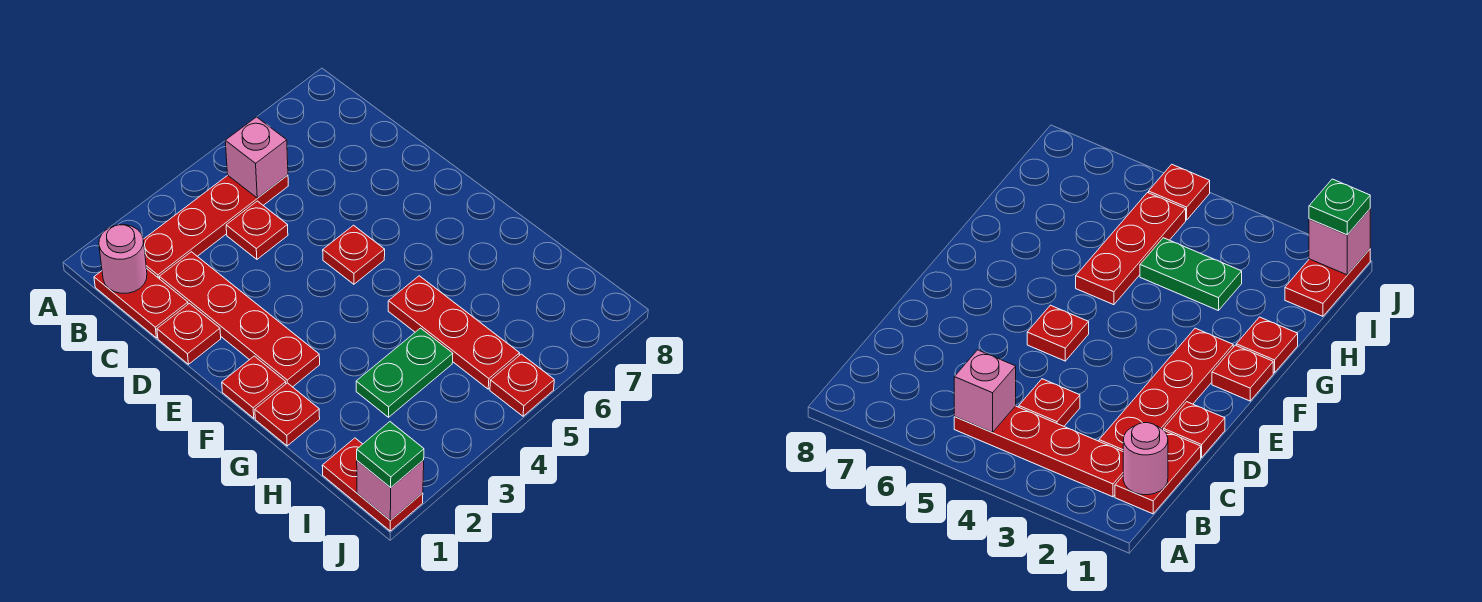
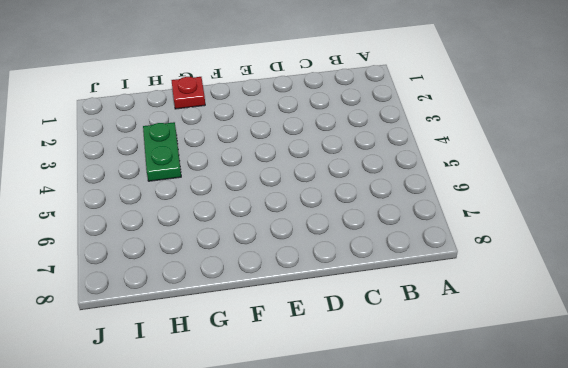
none -> red plate B1:C1 level 1
none -> red plate B2:B5 level 1
none -> red plate C2:F2 level 1

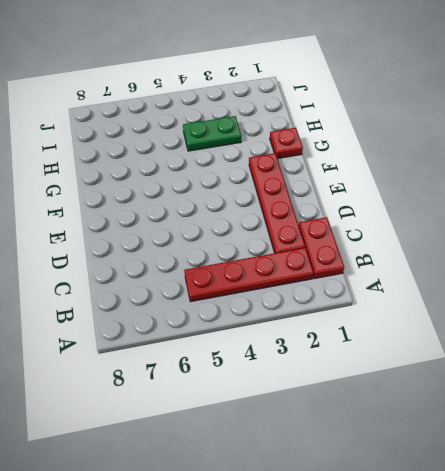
none -> red plate C4 level 1
none -> red plate D1 level 1
none -> red plate E5 level 1

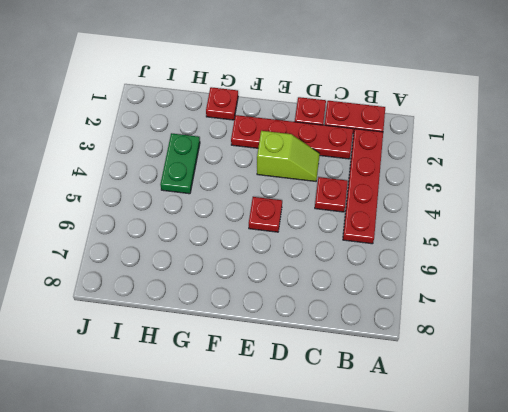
lime slope D3:E3 level 1 top E -> none
none -> red plate F1 level 1
none -> red plate G5:I5 level 1
none -> red plate I1:J1 level 1

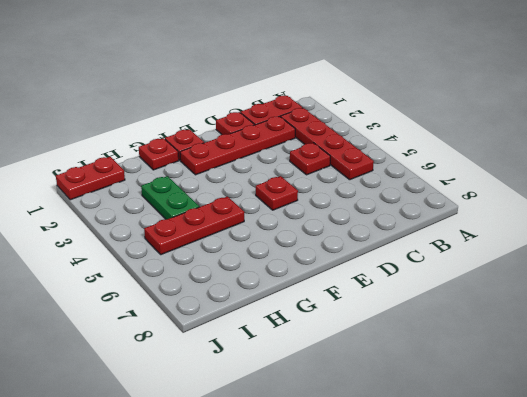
none -> red plate J5 level 1
none -> pink round brick B1 level 2
none -> pink brick B5 level 2

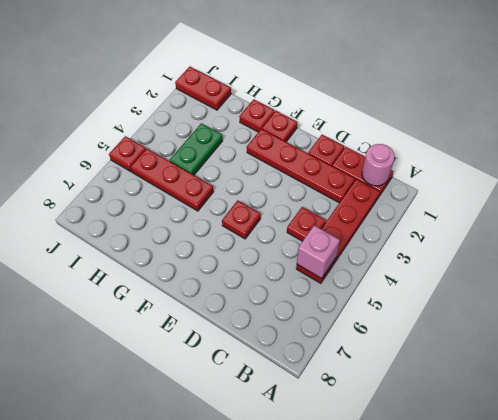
none -> pink brick J1 level 2
none -> green plate J1 level 3

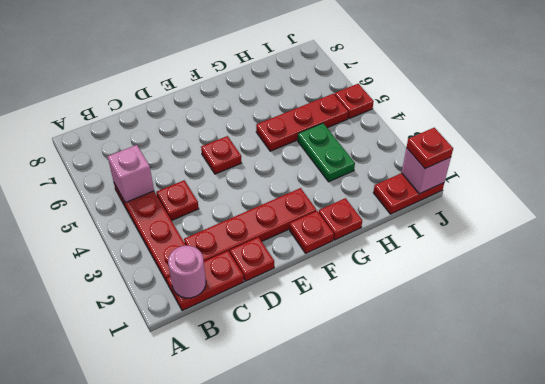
red plate J1 level 3 -> green plate J1 level 3

